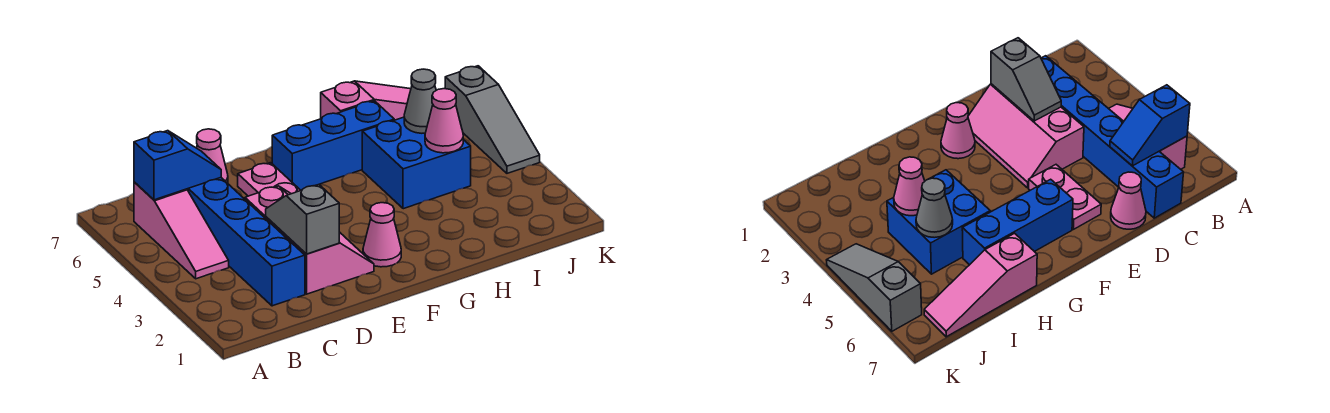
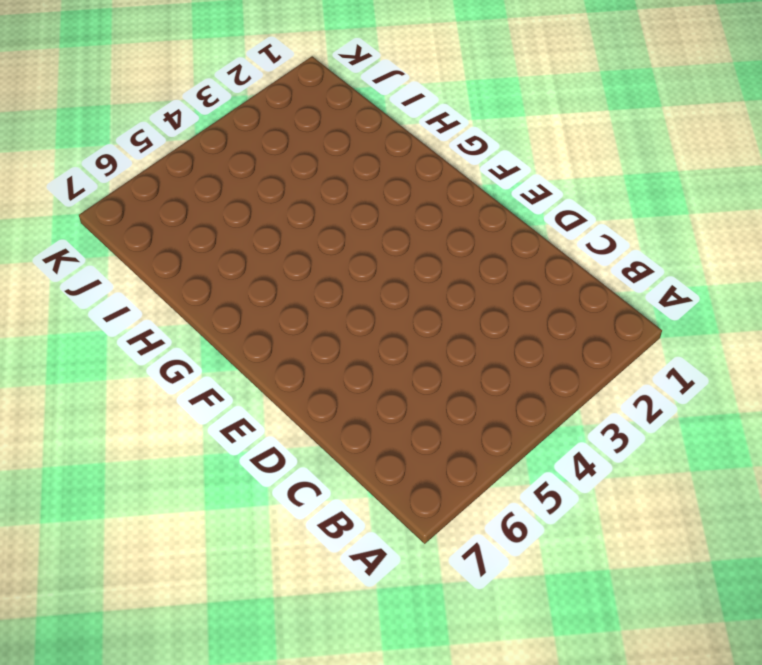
none -> pink slope B4:B6 level 1 top 6
none -> blue brick C2:C7 level 1
none -> pink slope D2:E4 level 1 top D

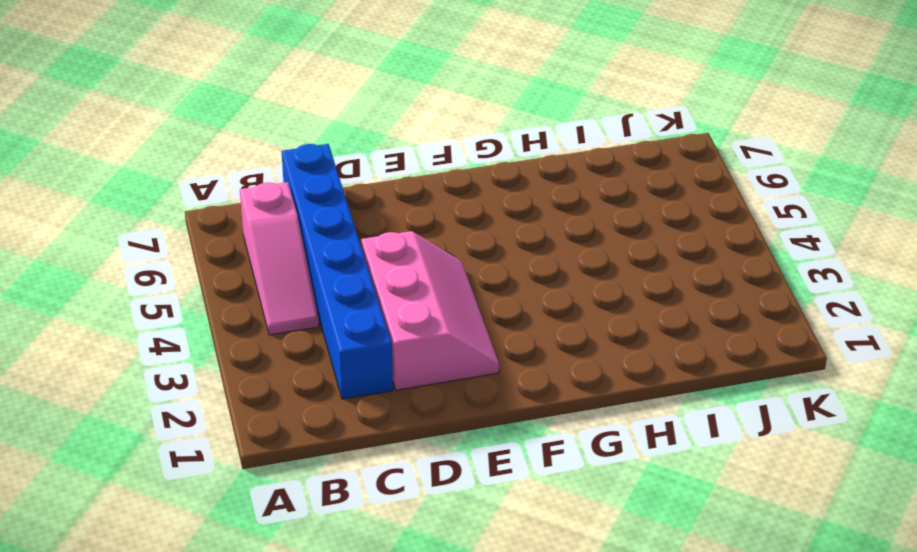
none -> pink cone D7 level 1
none -> pink plate E5:E6 level 1
none -> pink cone F2 level 1

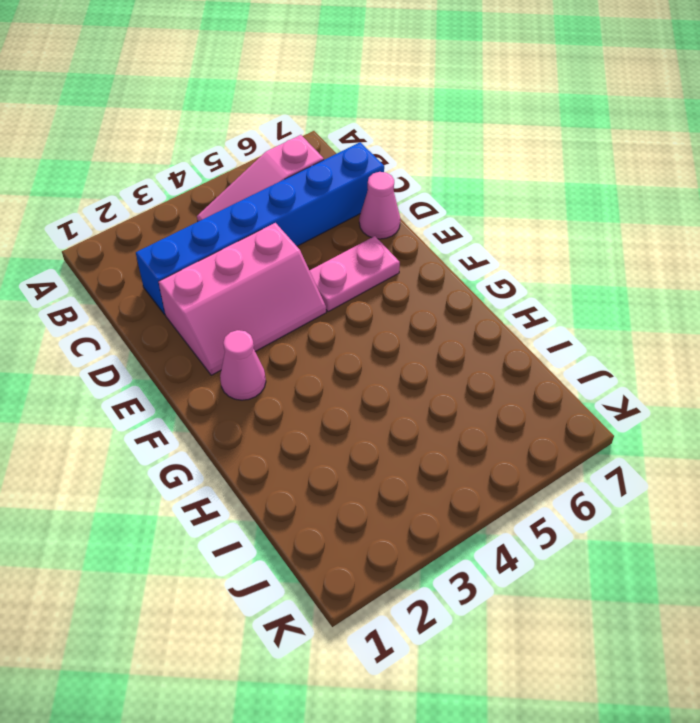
none -> blue brick F6:H6 level 1
none -> blue brick H4:I5 level 1
none -> pink slope H7:J7 level 1 top H

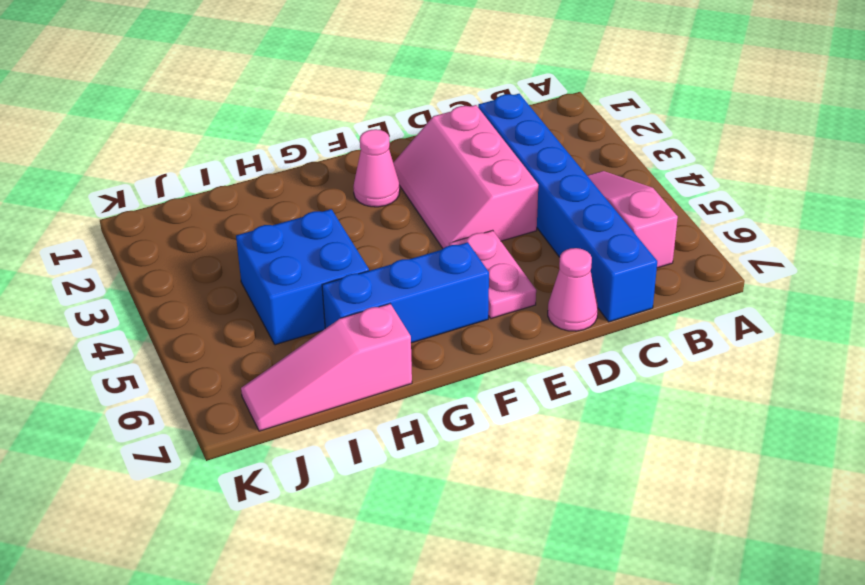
none -> grey slope K4:K6 level 1 top 6
none -> blue slope B6:C6 level 2 top B
none -> grey slope D2:D3 level 2 top 2

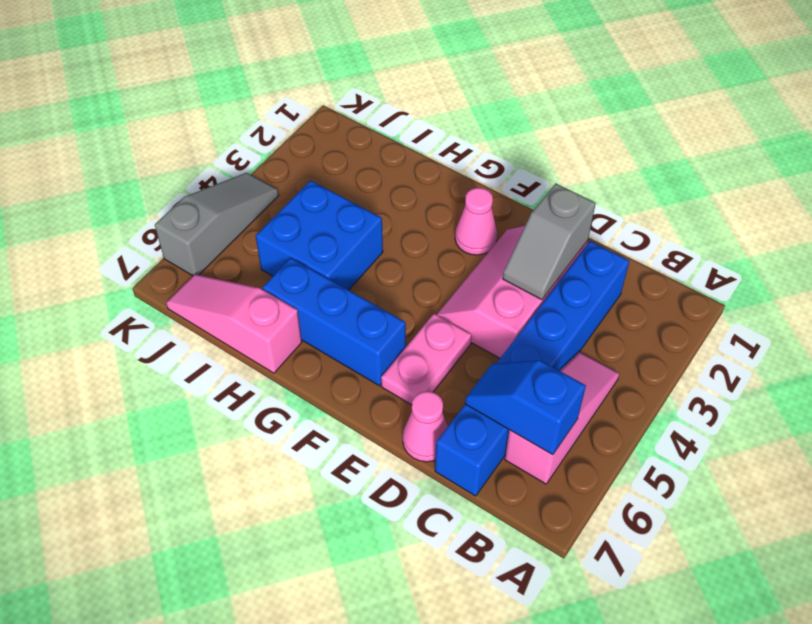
none -> pink cone I4 level 2
none -> grey cone I5 level 2

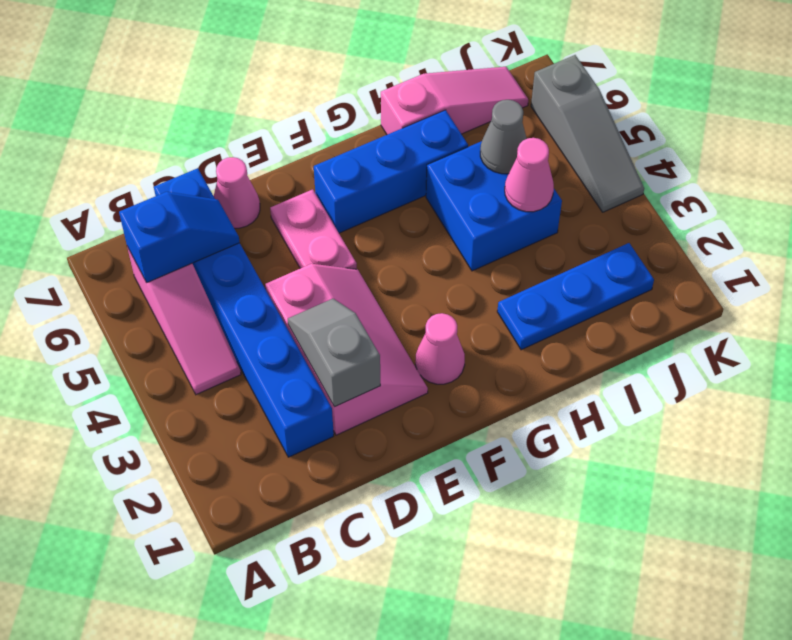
blue plate H2:J2 level 1 -> none

